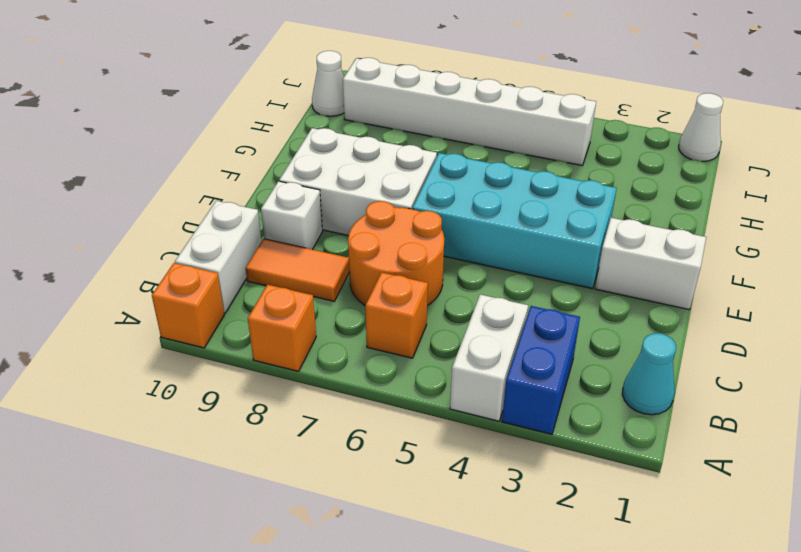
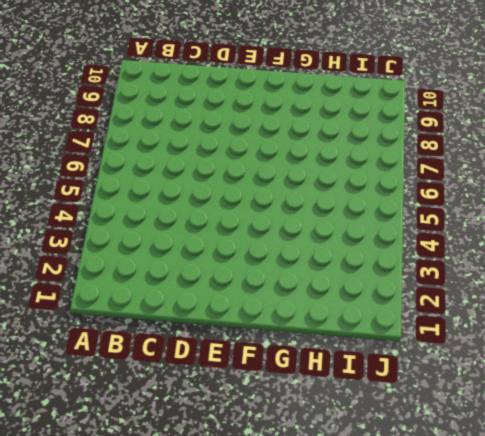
none -> blue brick A3:B3 level 1
none -> white brick A4:B4 level 1
none -> orange brick A8 level 1

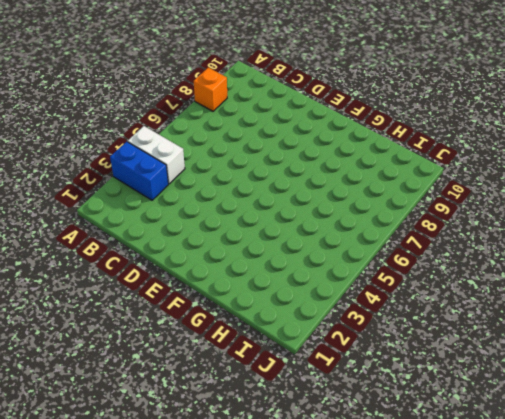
none -> orange brick A10 level 1
none -> cyan cone B1 level 1
none -> orange brick B6 level 1

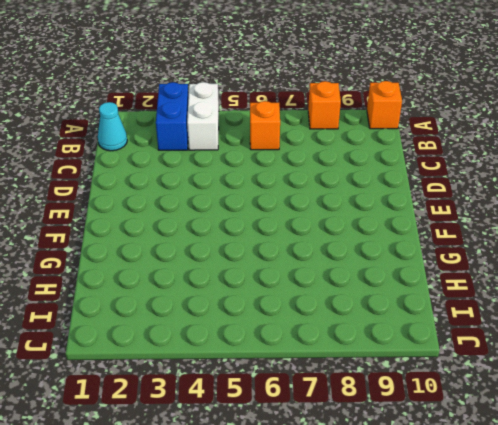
none -> white brick B10:C10 level 1
none -> orange round brick C6:D7 level 1
none -> orange tile C8:C9 level 1

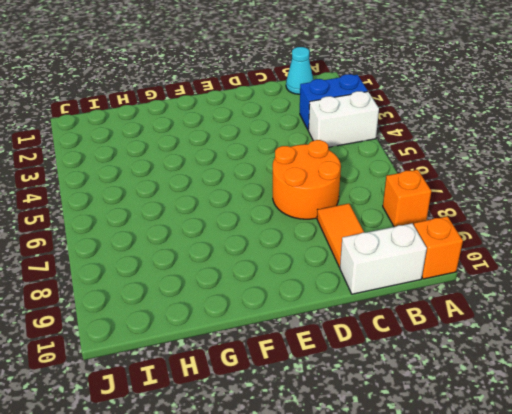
none -> orange brick B6 level 1
none -> white brick D9 level 1
none -> white brick E1:E2 level 1

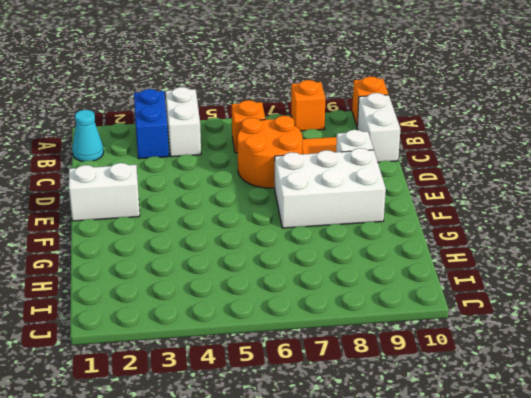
none -> cyan brick E3:F6 level 1
none -> white brick I4:I9 level 1
none -> white cone I10 level 1

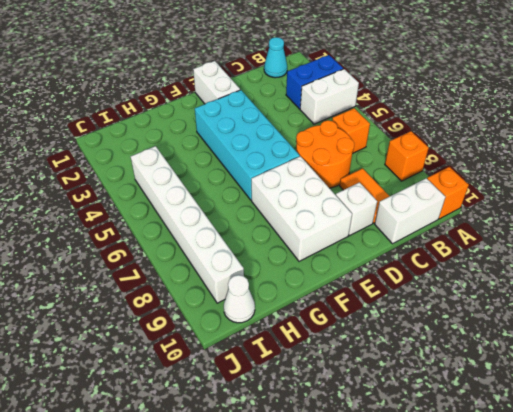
none -> white cone J1 level 1

